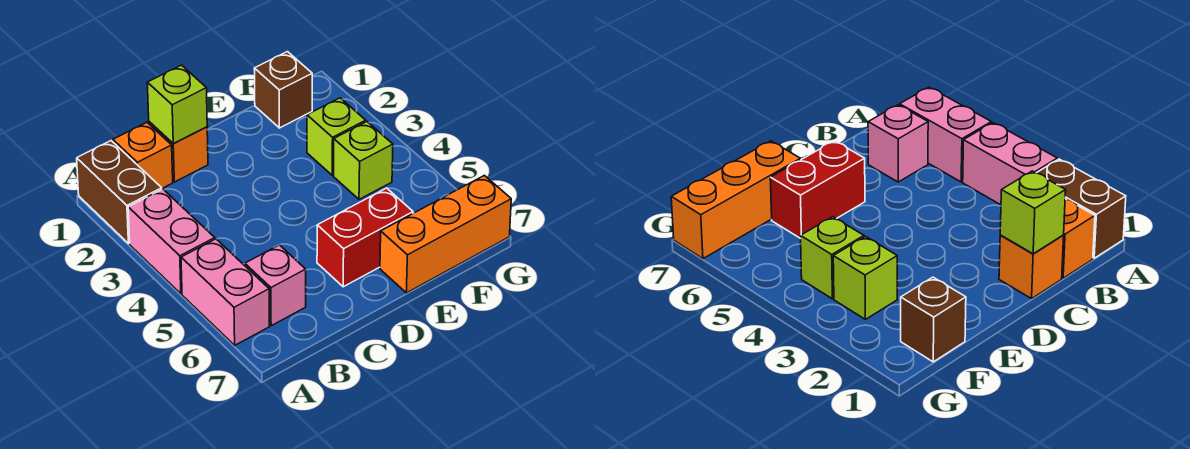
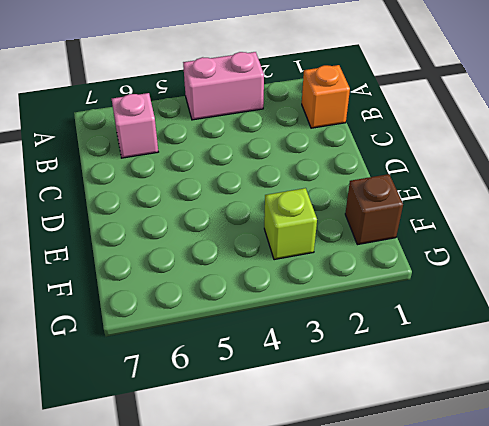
none -> brown brick A1:A2 level 1
none -> pink brick A5:A6 level 1
none -> orange brick C1 level 1

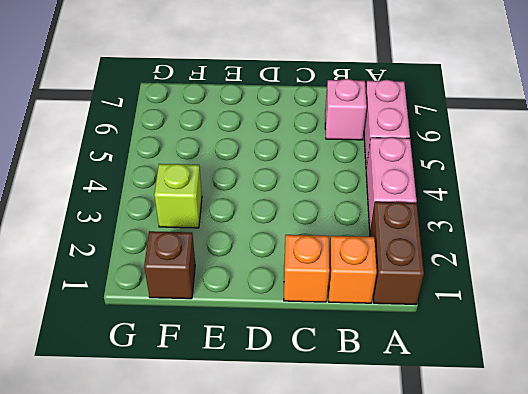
none -> red brick D6:E6 level 1
none -> orange brick E7:G7 level 1
none -> lime brick F4 level 1

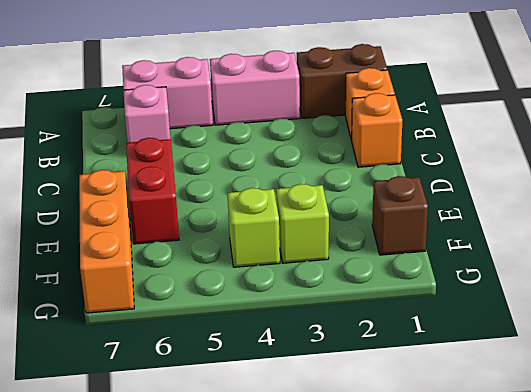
none -> lime brick C1 level 2

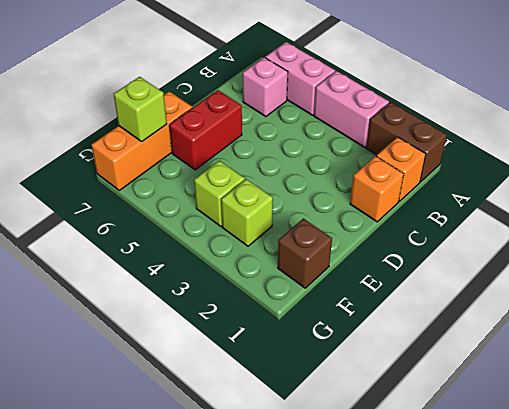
lime brick F7 level 2 -> lime brick C1 level 2

